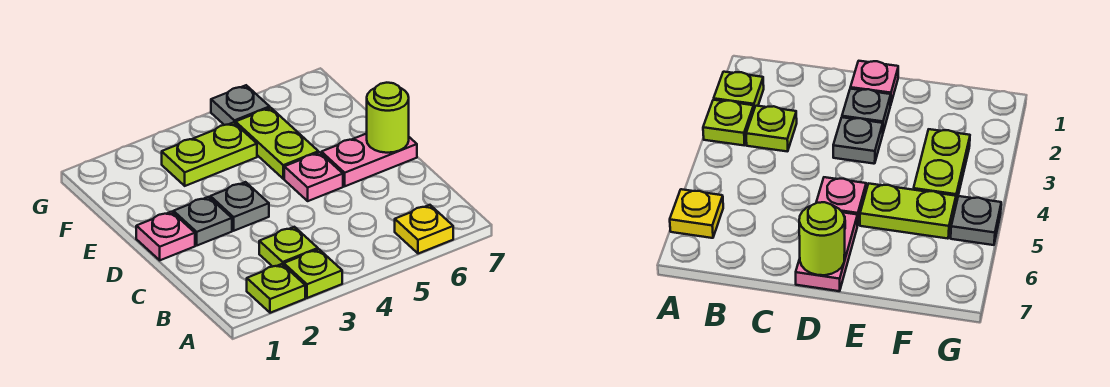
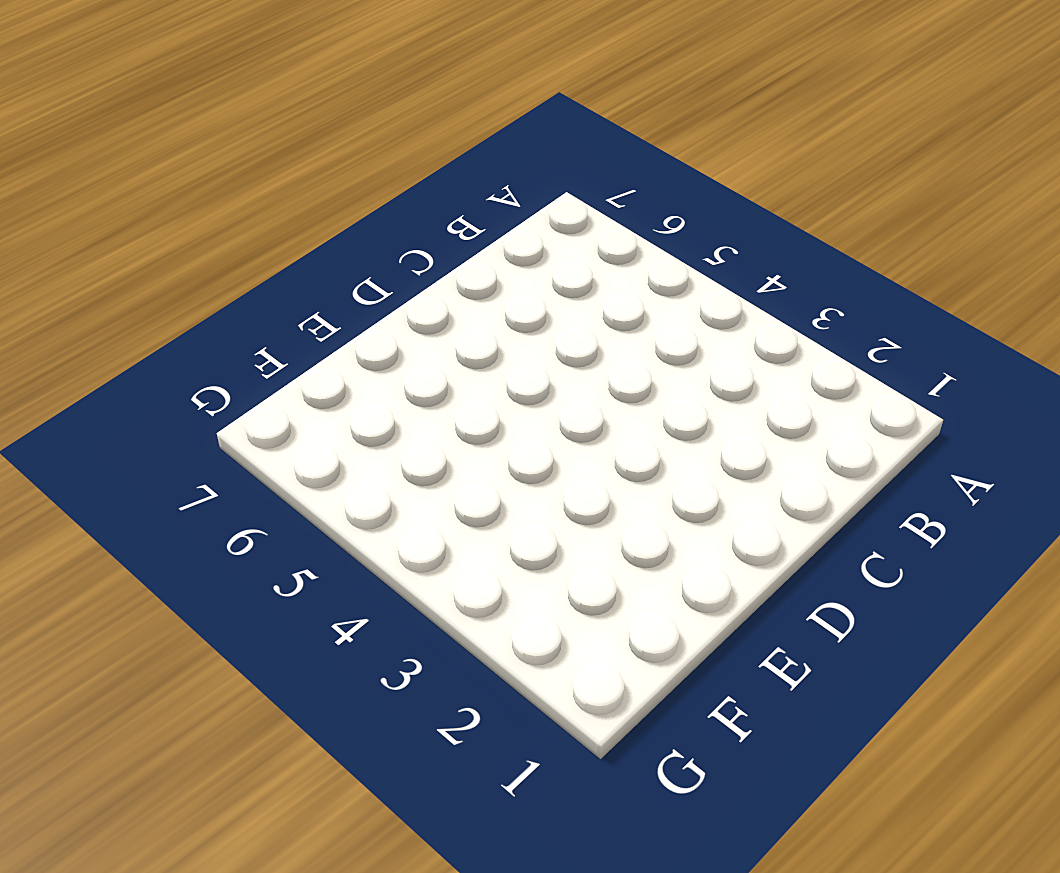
none -> lime plate A2 level 1
none -> lime plate A3 level 1
none -> yellow plate A6 level 1

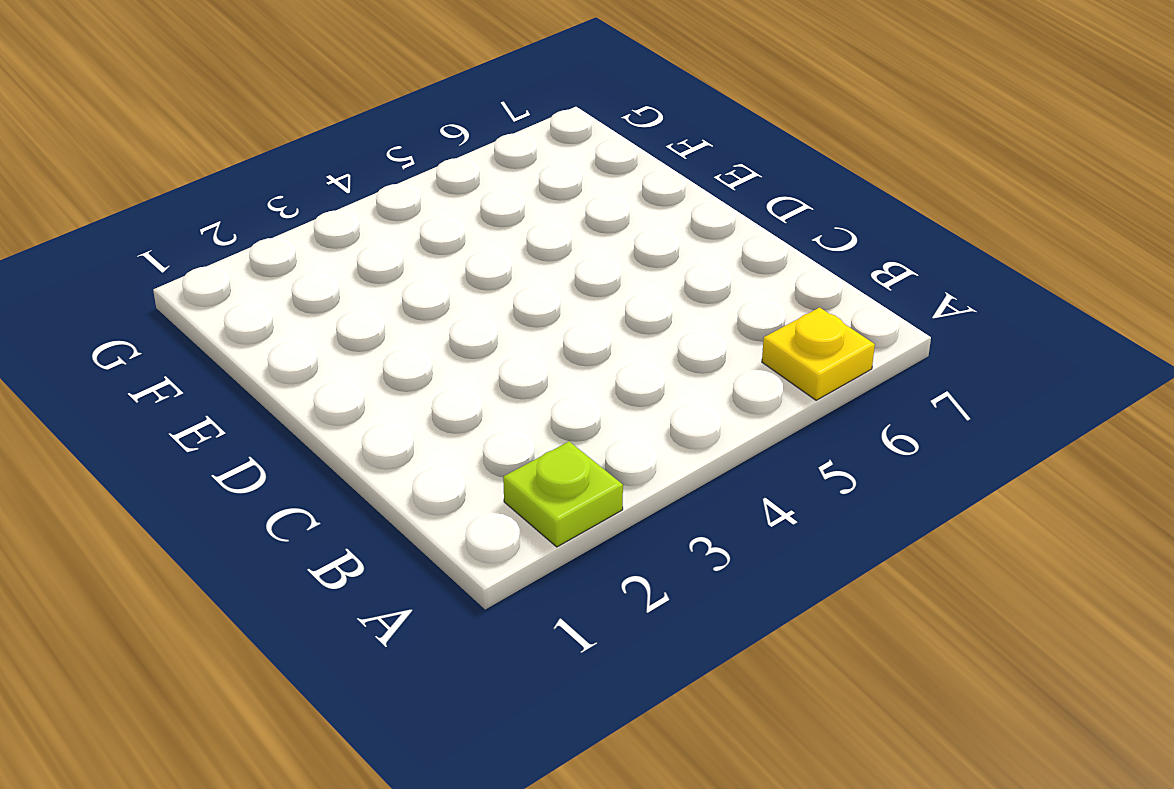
none -> lime plate A3 level 1
none -> lime plate B3 level 1
none -> pink plate D1 level 1

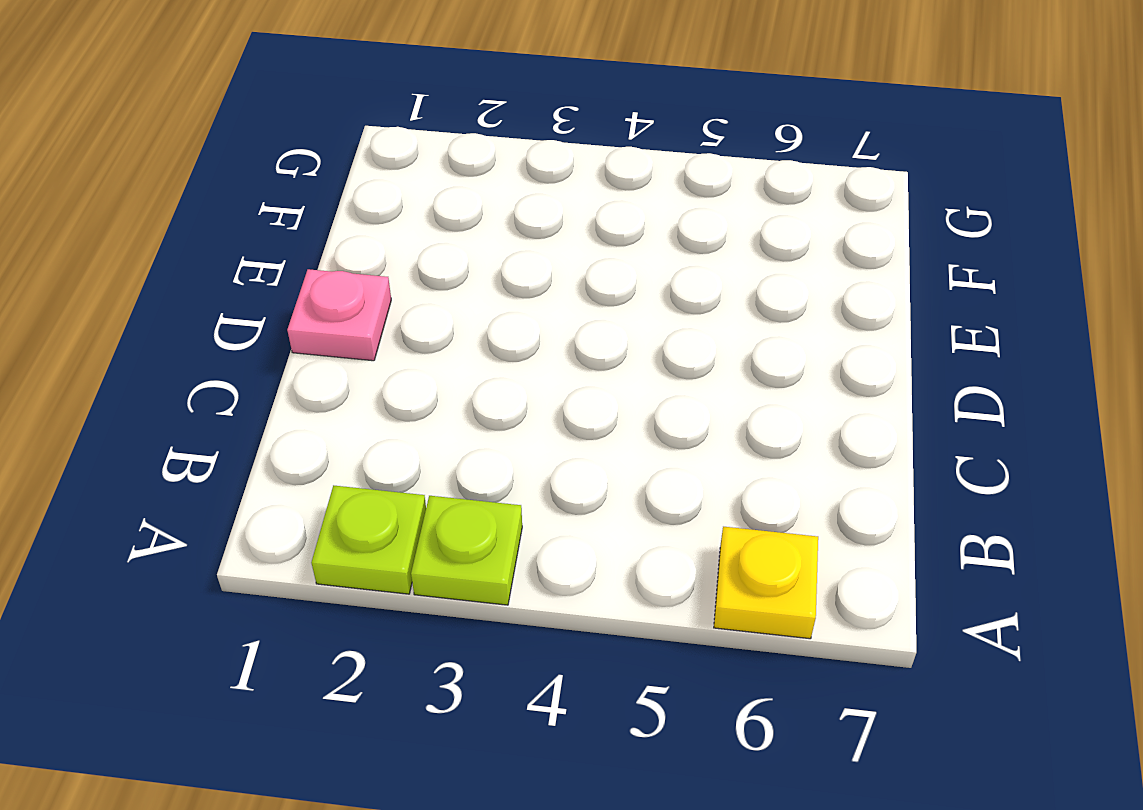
none -> lime plate B3 level 1
none -> grey plate D2 level 1
none -> grey plate D3 level 1

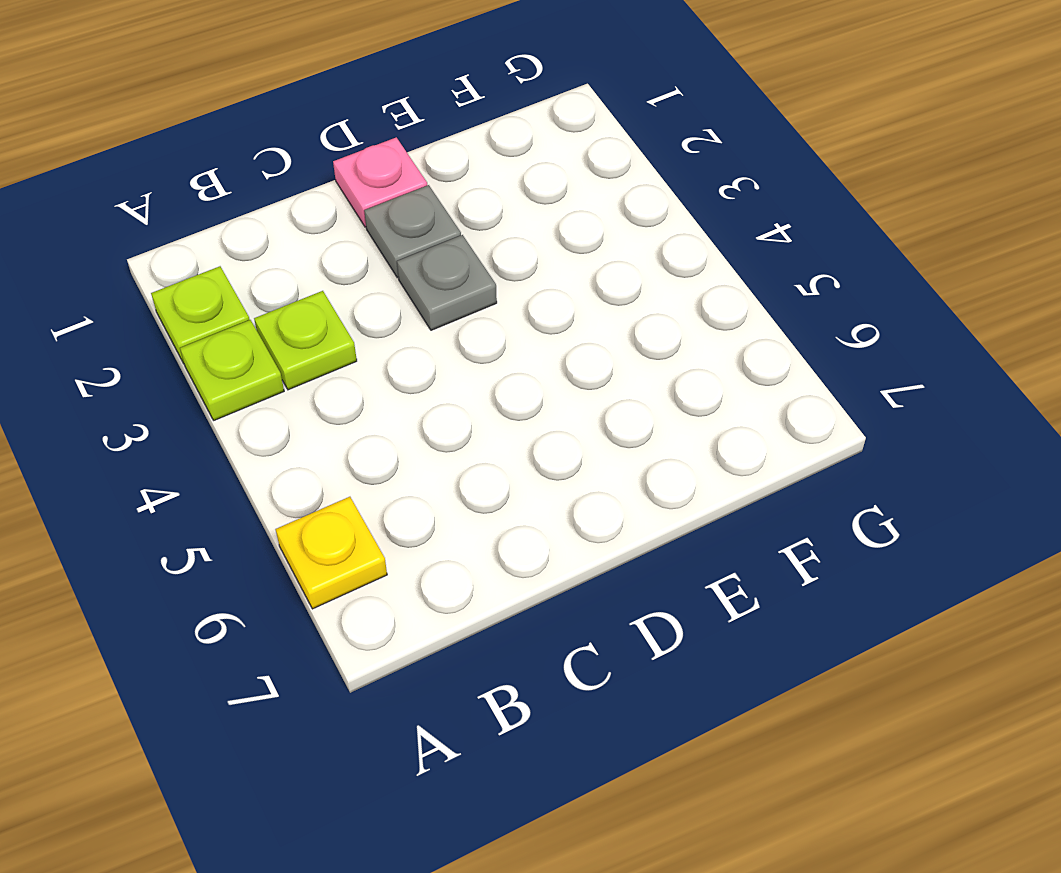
none -> pink plate D5 level 1
none -> pink plate D6:D7 level 1
none -> lime plate E5:F5 level 1

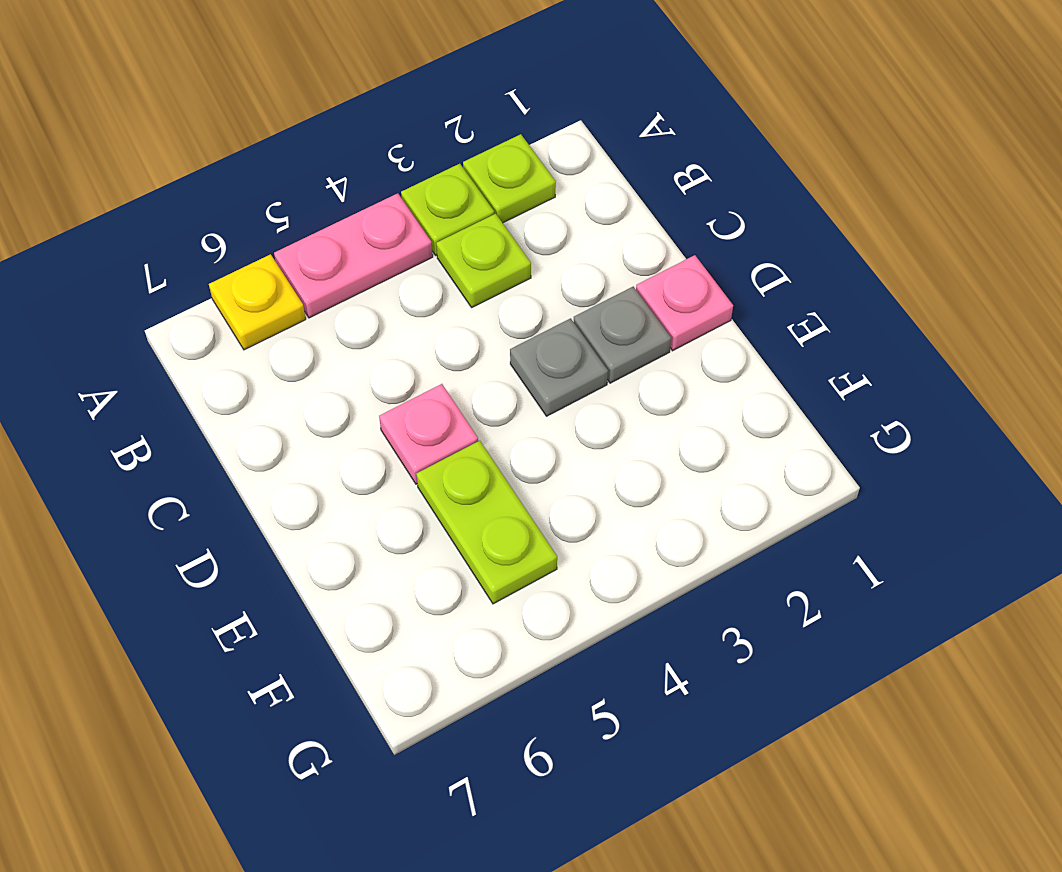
pink plate A4:A5 level 1 -> pink plate D6:D7 level 1
none -> lime plate F3:F4 level 1
none -> grey plate G5 level 1
none -> lime round brick D7 level 2

